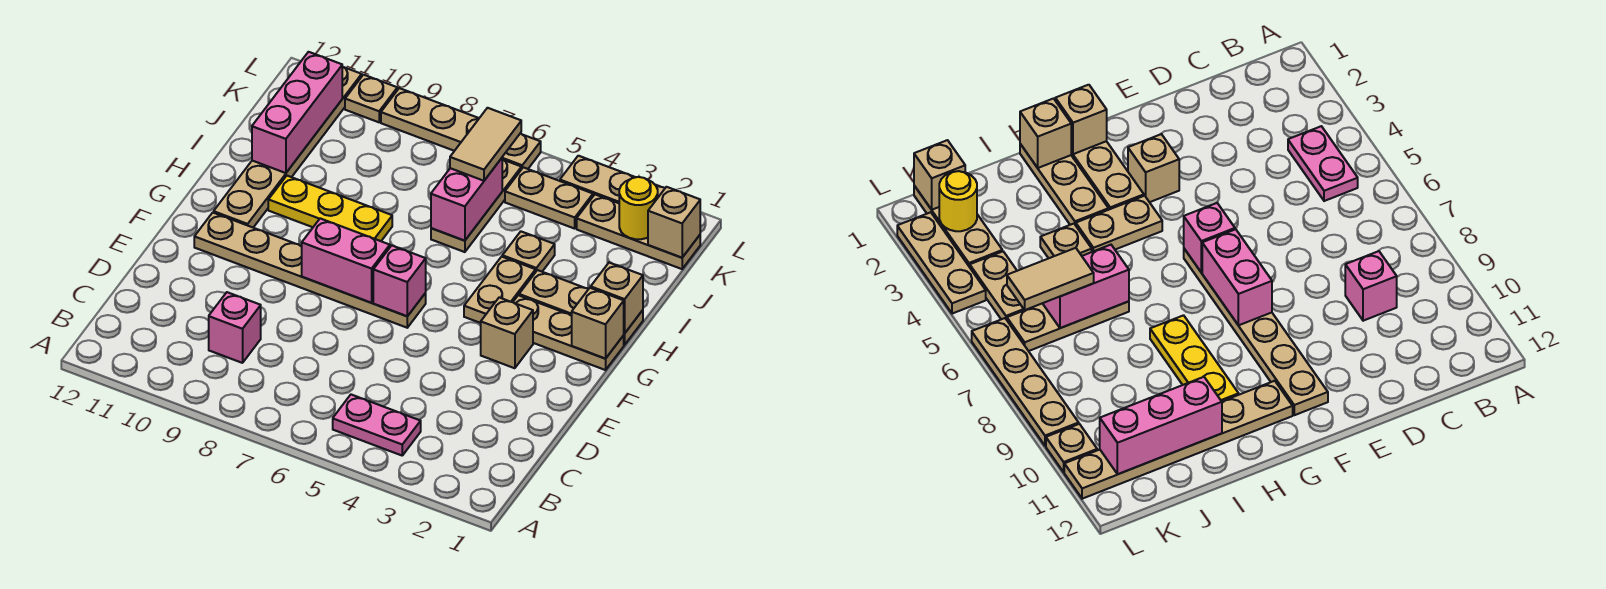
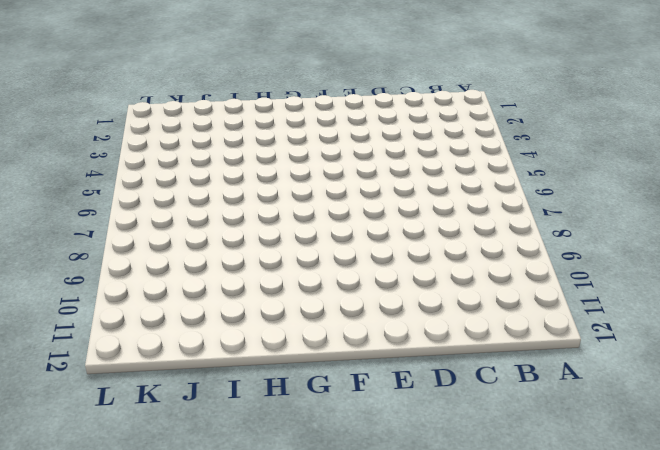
none -> pink plate B4:B5 level 1
none -> pink brick C9 level 1
none -> tan brick F3 level 1

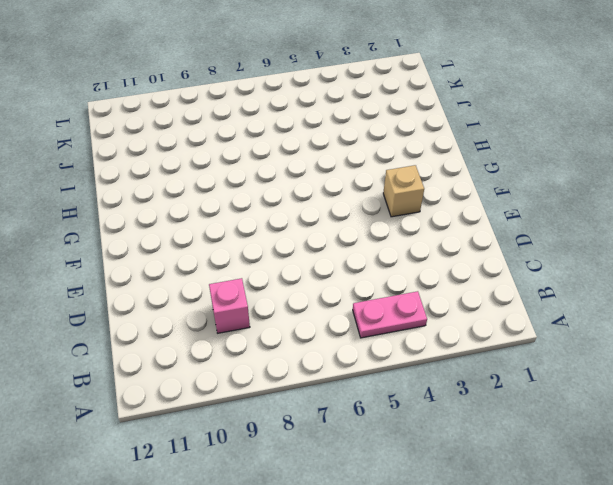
none -> tan plate F6:F11 level 1
none -> tan plate G1:G3 level 1
none -> tan plate G4:H4 level 1

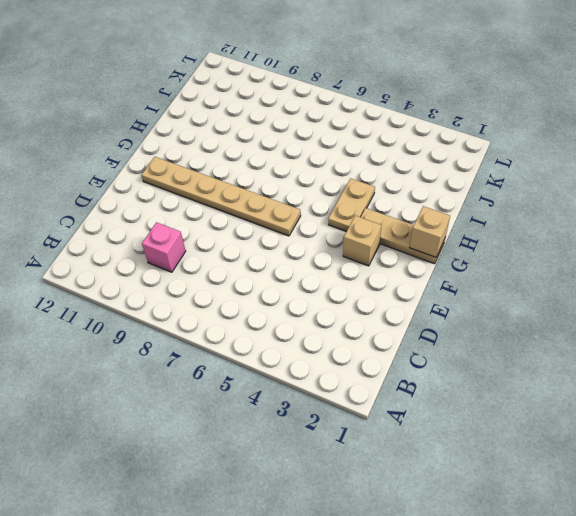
none -> pink plate B4:B5 level 1
none -> tan plate G11:L11 level 1
none -> tan plate H1:H3 level 1

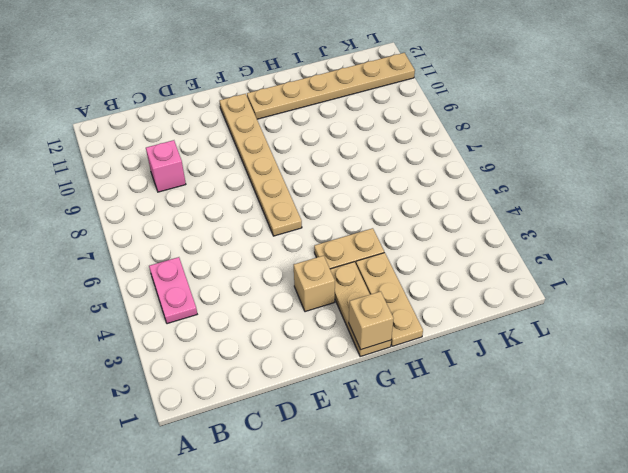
none -> yellow plate H8:H10 level 1
none -> tan plate I4 level 1
none -> tan plate I6:K6 level 1

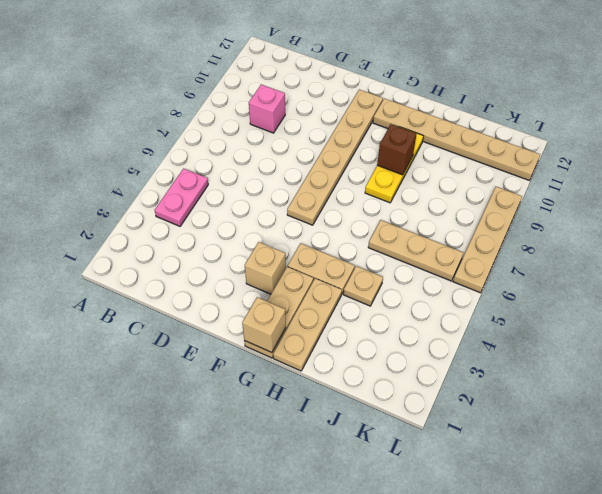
brown brick H9 level 2 -> none
none -> tan plate K1:K3 level 1
none -> tan plate K4:K5 level 1
none -> tan plate L2:L4 level 1

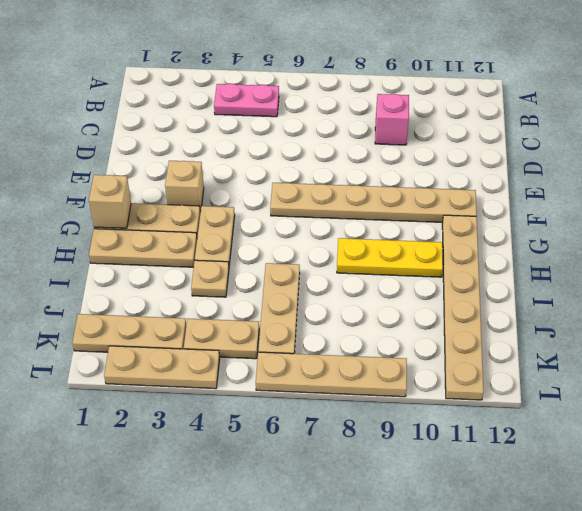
none -> tan plate L10 level 1
none -> pink brick F6 level 2
none -> pink brick F7:F8 level 2

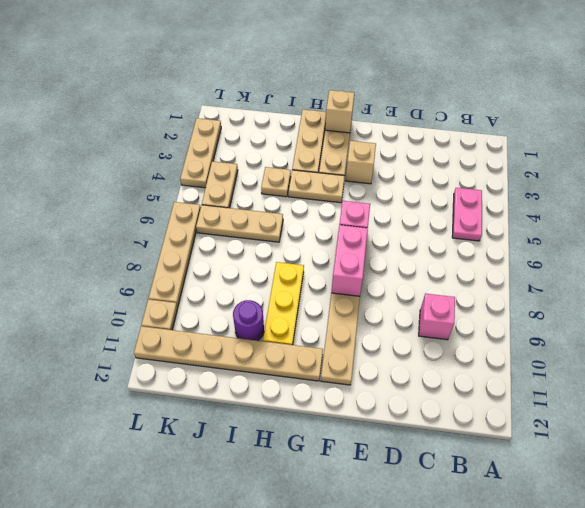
purple round brick I10 level 1 -> none
none -> tan plate K1:K3 level 1
none -> tan brick H1 level 2
none -> pink brick I6:J6 level 2

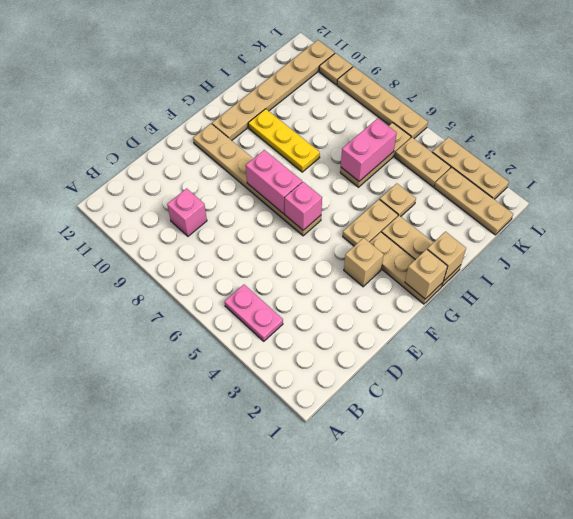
none -> pink brick I11:K11 level 2
none -> tan brick K1 level 2
none -> yellow round brick K2 level 2

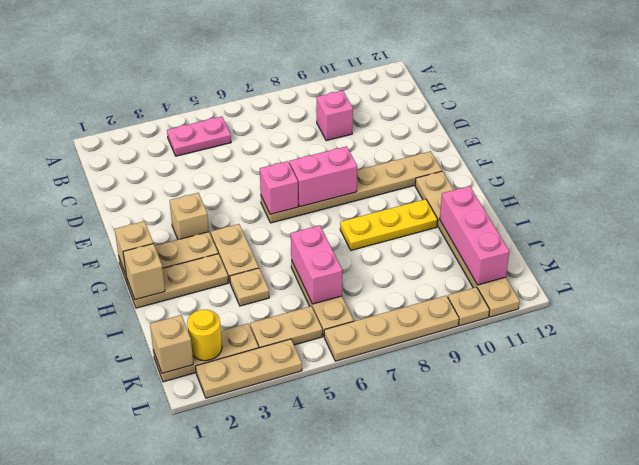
none -> tan tile J6:K6 level 3

